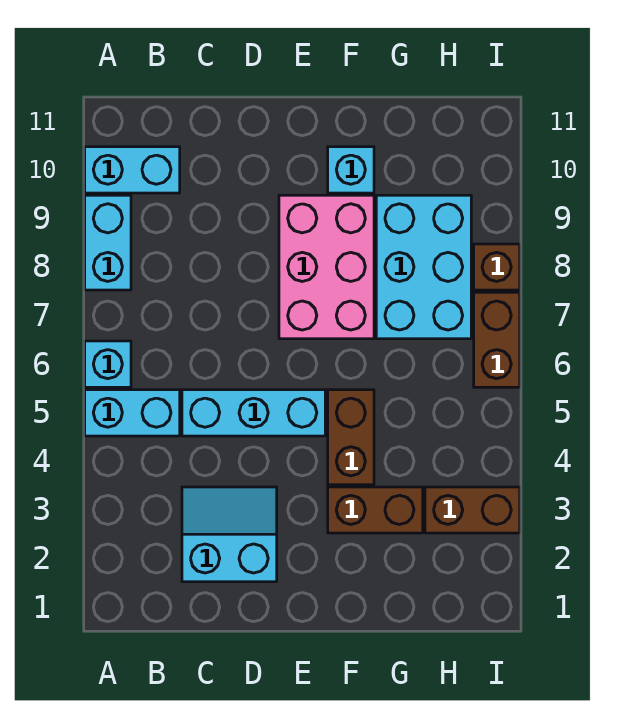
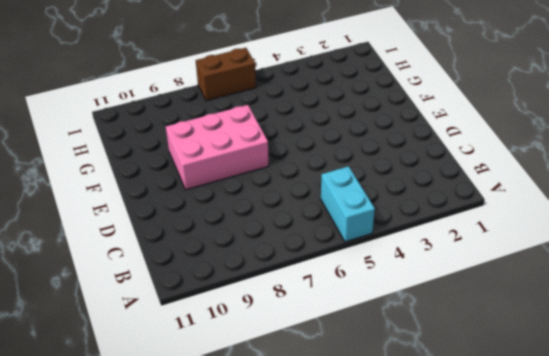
none -> cyan brick A6 level 1
none -> cyan brick A8:A9 level 1
none -> cyan brick A10:B10 level 1

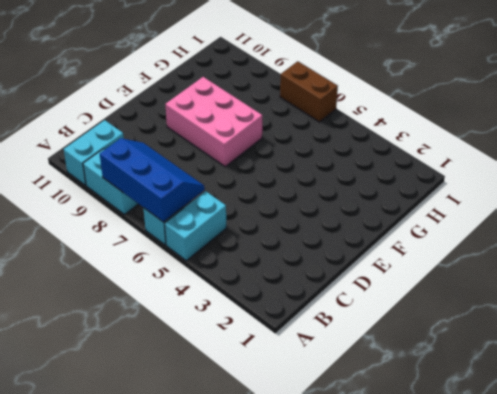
blue slope A6:B8 level 2 top A -> none
none -> cyan slope C2:D3 level 1 top 2
none -> cyan brick C5:E5 level 1
none -> brown brick F3:G3 level 1

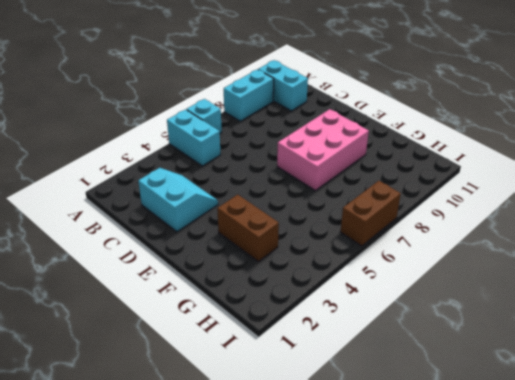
none -> cyan brick C5:E5 level 1
none -> brown brick F4:F5 level 1
none -> cyan brick F10 level 1

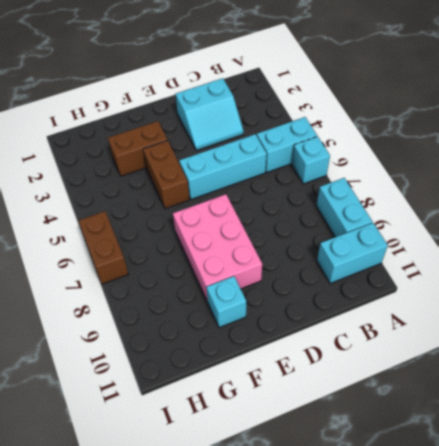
none -> cyan brick G7:H9 level 1
none -> brown brick H3:I3 level 1
none -> brown brick I8 level 1

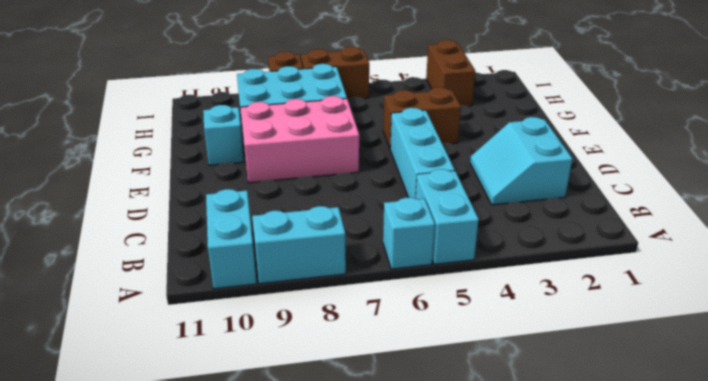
none -> brown brick F3:G3 level 1

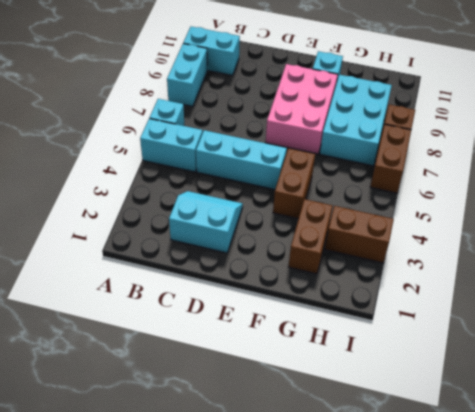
brown brick G2:G3 level 1 -> brown brick F3:G3 level 1

